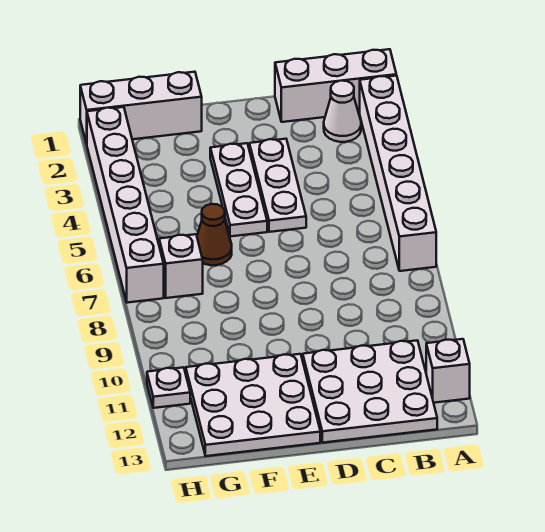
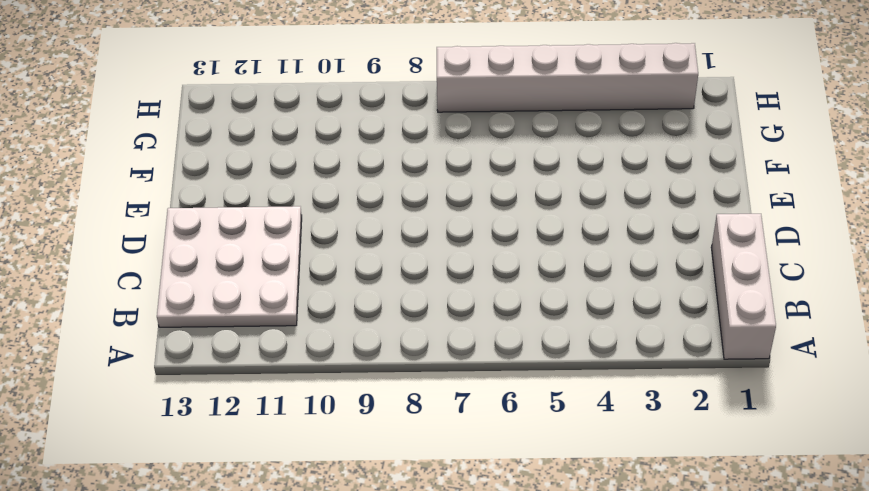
none -> white brick A2:A7 level 1
none -> white brick A12 level 1
none -> white cone B2 level 1

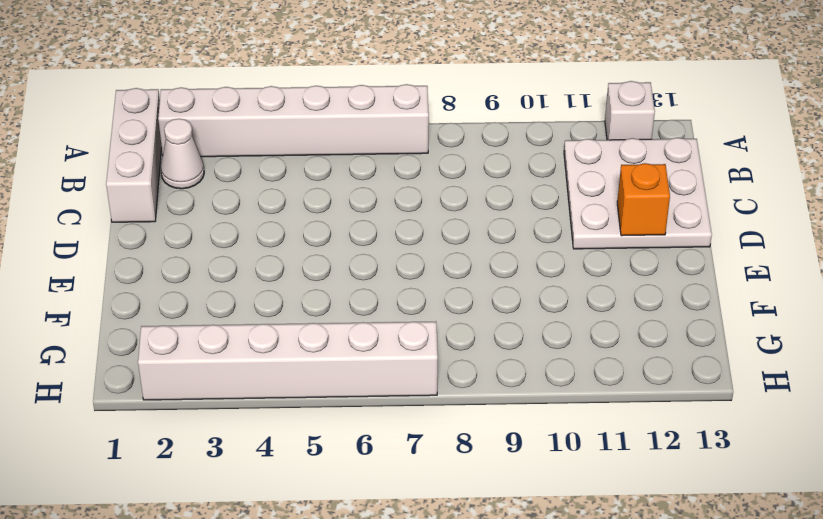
orange brick D12 level 2 -> none
none -> white plate D3:D5 level 1
none -> white plate E3:E5 level 1
none -> white plate E11:G13 level 1

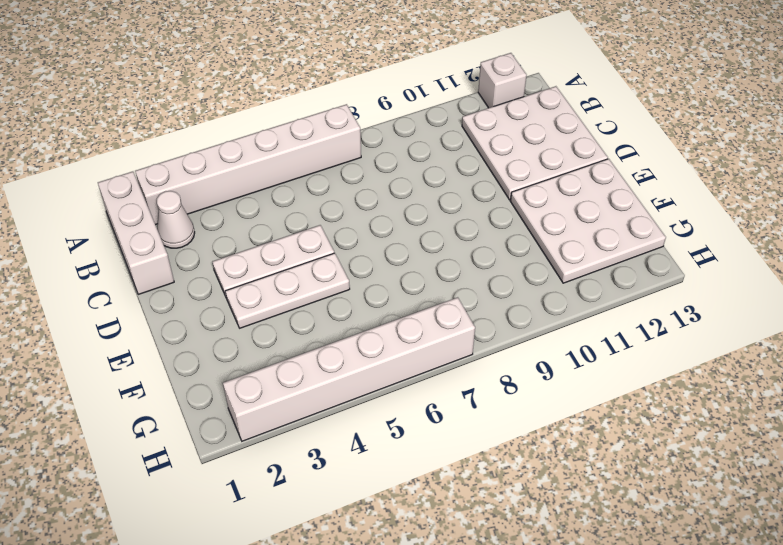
none -> white brick F1:H1 level 1
none -> brown cone F6 level 1
none -> white brick G7 level 1

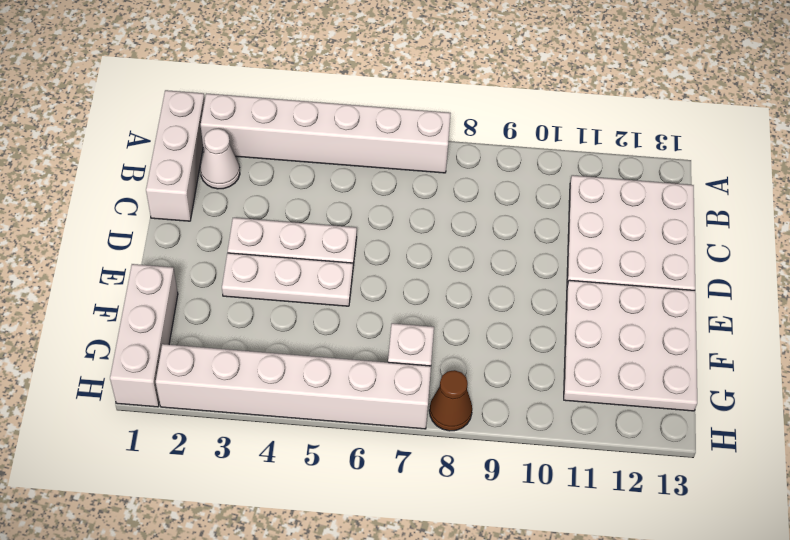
brown cone H8 level 1 -> brown cone F6 level 1
none -> white brick A12 level 1
none -> white plate H11 level 1

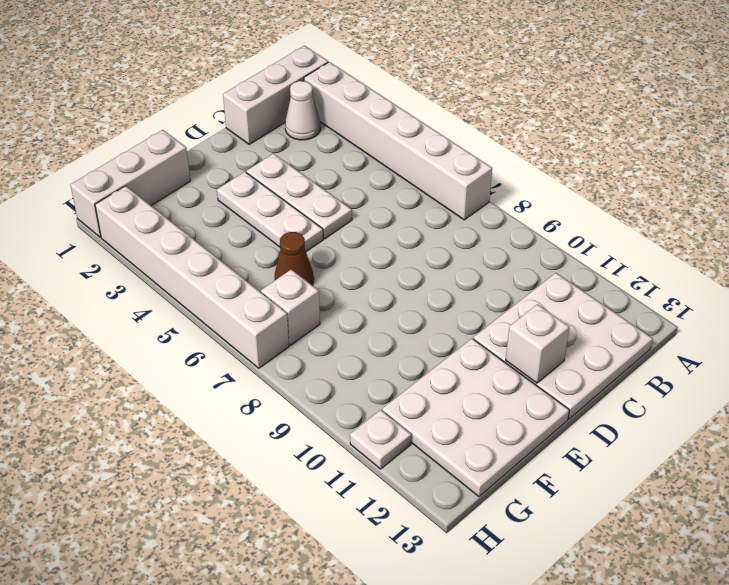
white brick D12 level 2 -> white brick A12 level 1

